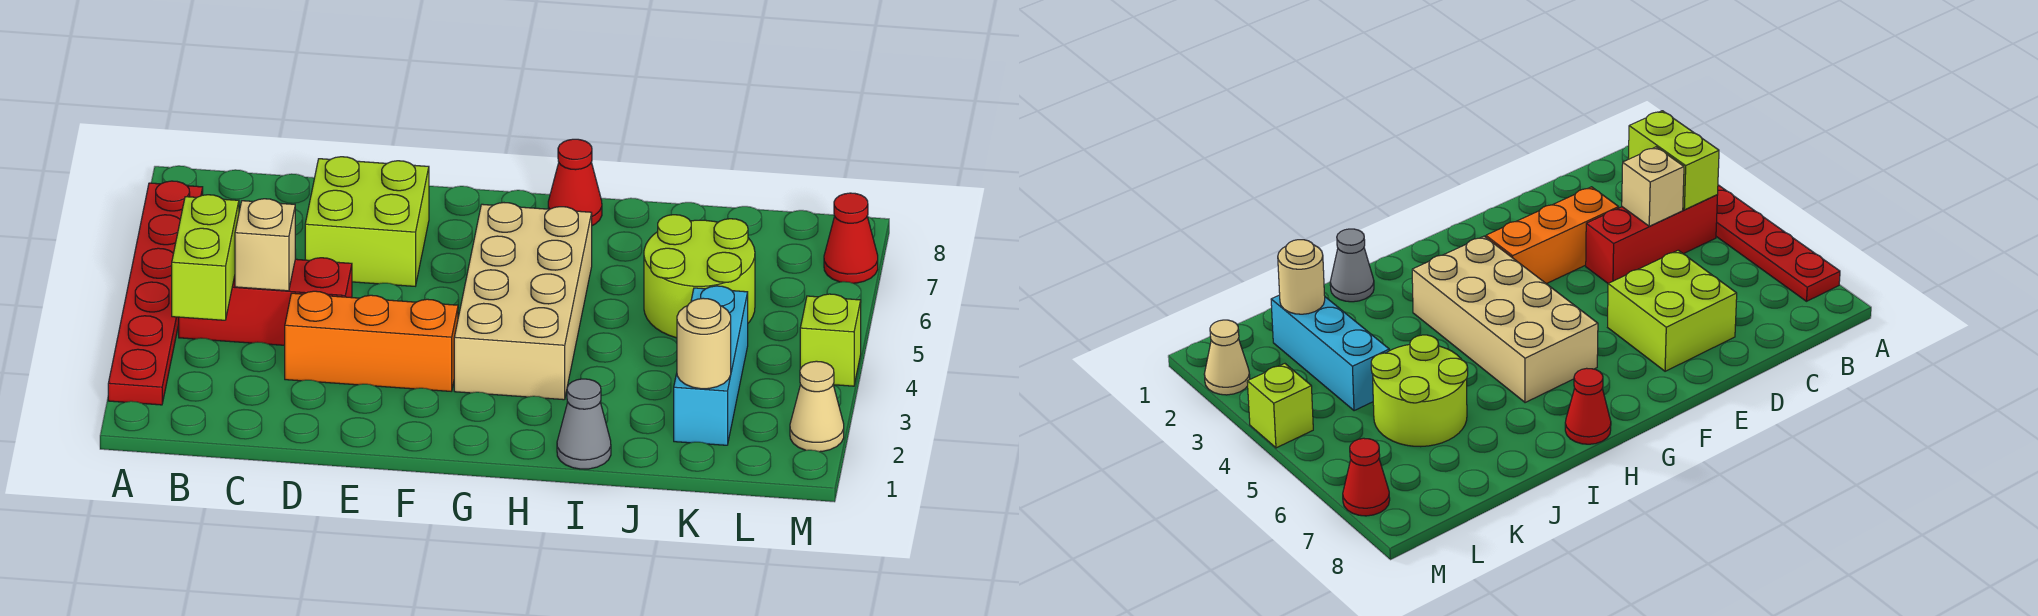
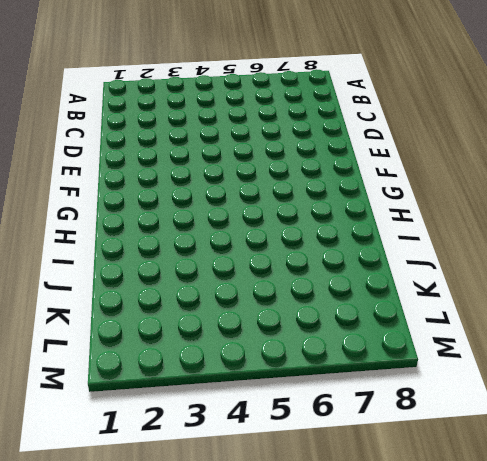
none -> red plate A2:A7 level 1
none -> red brick B4:D4 level 1
none -> orange brick D3:F3 level 1

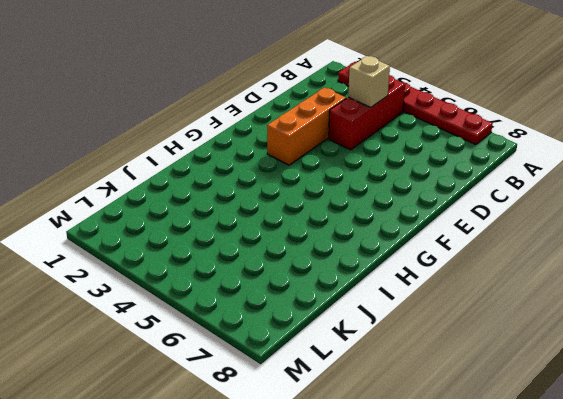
none -> lime brick D6:E7 level 1
none -> tan brick G3:H6 level 1
none -> red cone H8 level 1

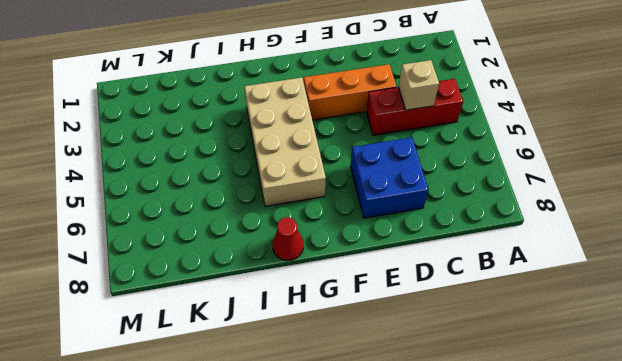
blue brick D6:E7 level 1 -> lime brick D6:E7 level 1
none -> red plate A2:A7 level 1
none -> grey cone I1 level 1
none -> lime round brick J5:K6 level 1

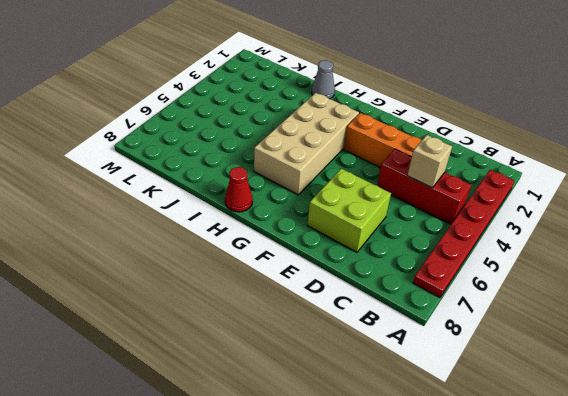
none -> lime round brick J5:K6 level 1
none -> cyan brick K2:K4 level 1
none -> tan cone M2 level 1

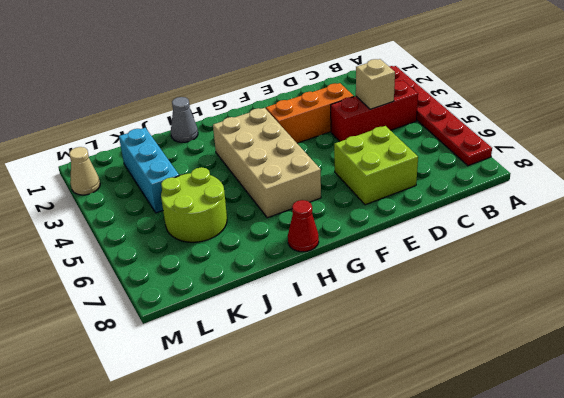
none -> lime brick M4 level 1
none -> red cone M7 level 1
none -> lime brick B3:B4 level 2

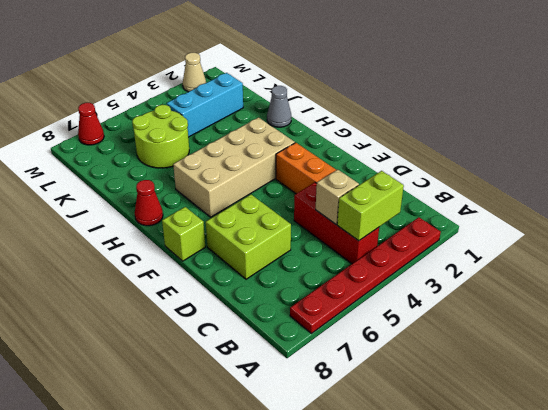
lime brick F8 level 1 -> lime brick M4 level 1
none -> tan round brick K2 level 2

